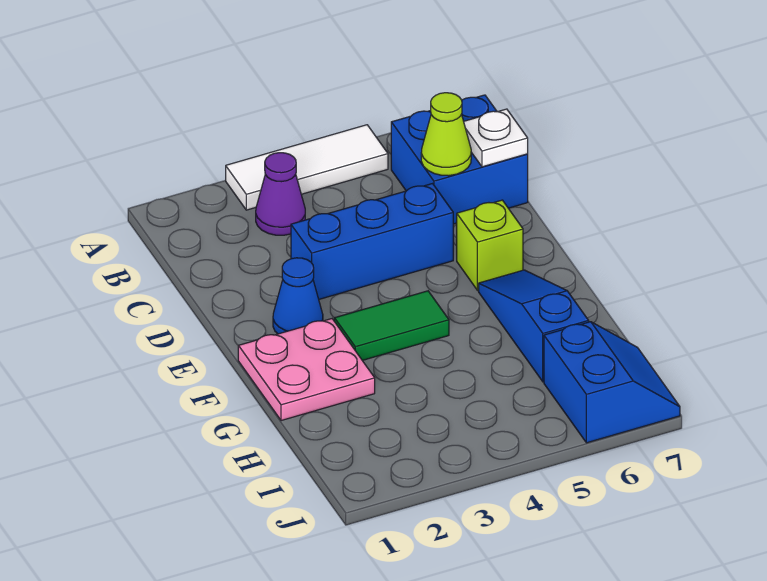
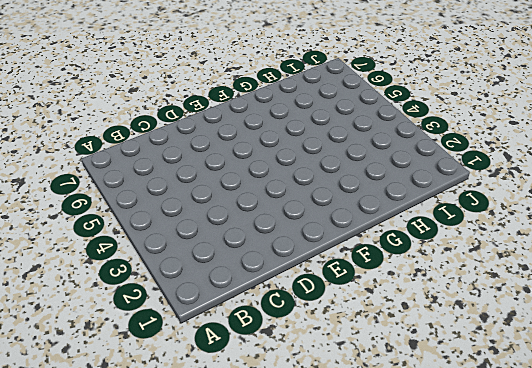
none -> white tile A3:A5 level 1
none -> purple cone B3 level 1
none -> blue brick B6:C7 level 1

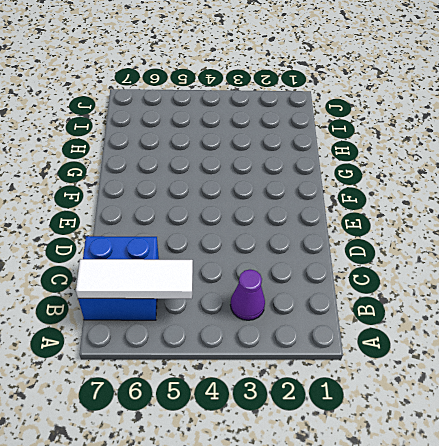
white tile B5:B7 level 2 -> white tile A3:A5 level 1
none -> blue brick D3:D5 level 1
none -> blue cone E2 level 1
none -> lime brick E6 level 1

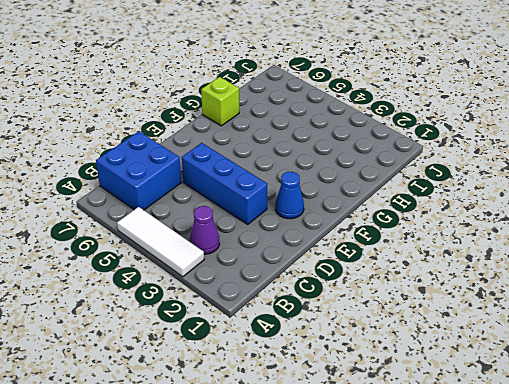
lime brick G7 level 1 -> lime brick E6 level 1
none -> pink plate F1:G2 level 1
none -> green tile F3:F4 level 1
none -> blue slope F6:H6 level 1 top H

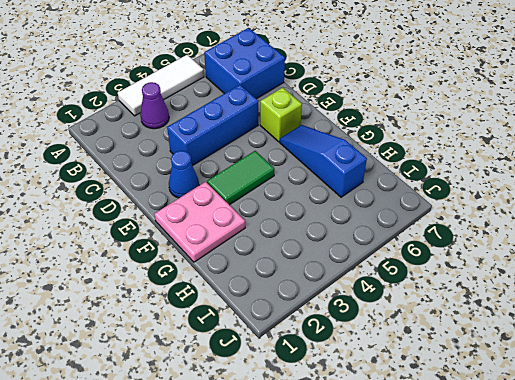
none -> blue slope I6:J7 level 1 top 6
none -> lime cone C6 level 2
none -> white plate C7 level 2

